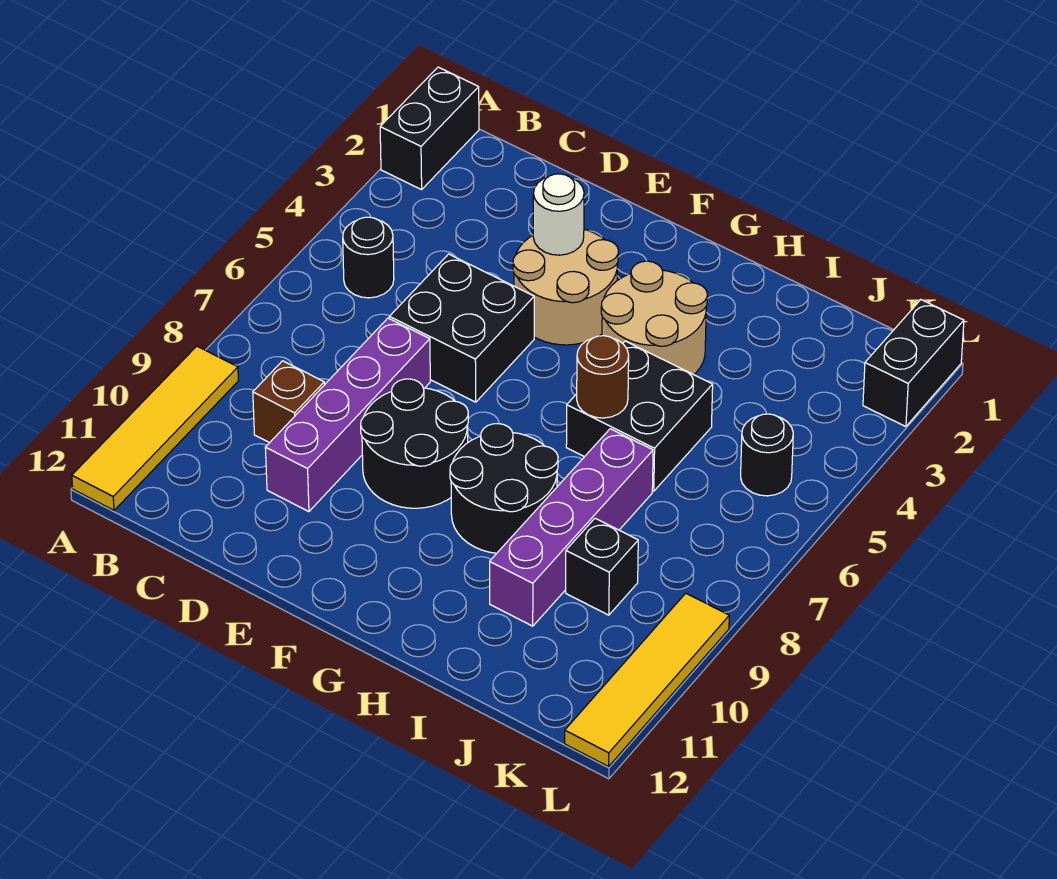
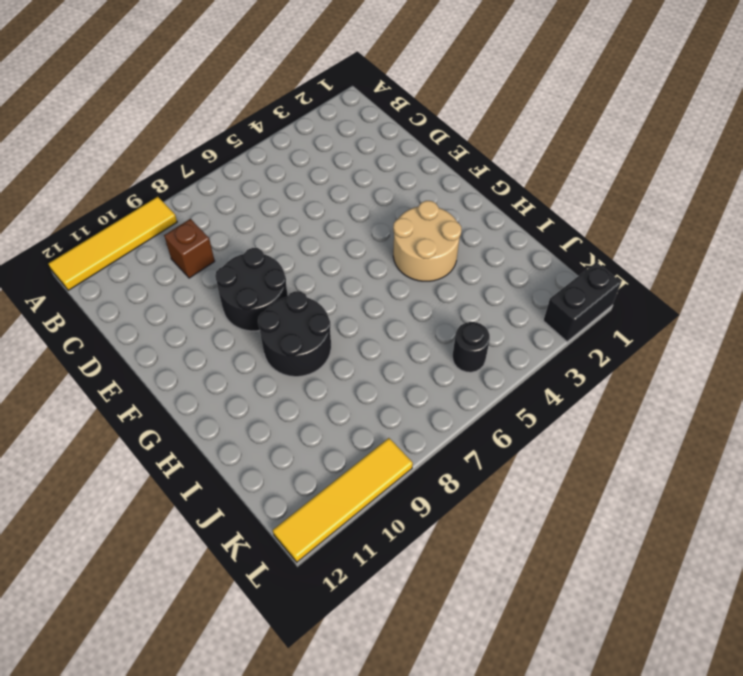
none -> black brick A1:A2 level 1
none -> black round brick B5 level 1
none -> black brick D5:E6 level 1

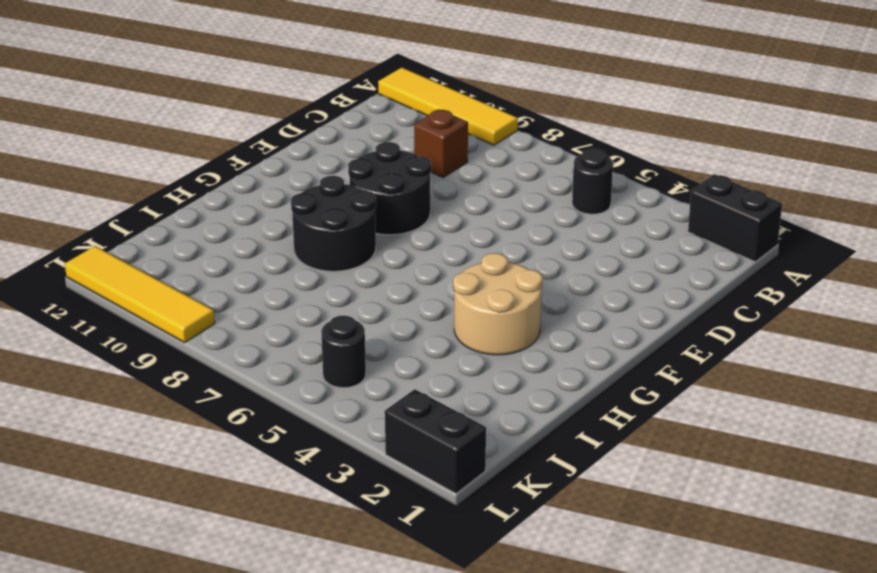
none -> black brick D5:E6 level 1
none -> purple brick D7:D10 level 1
none -> tan round brick E3:F4 level 1

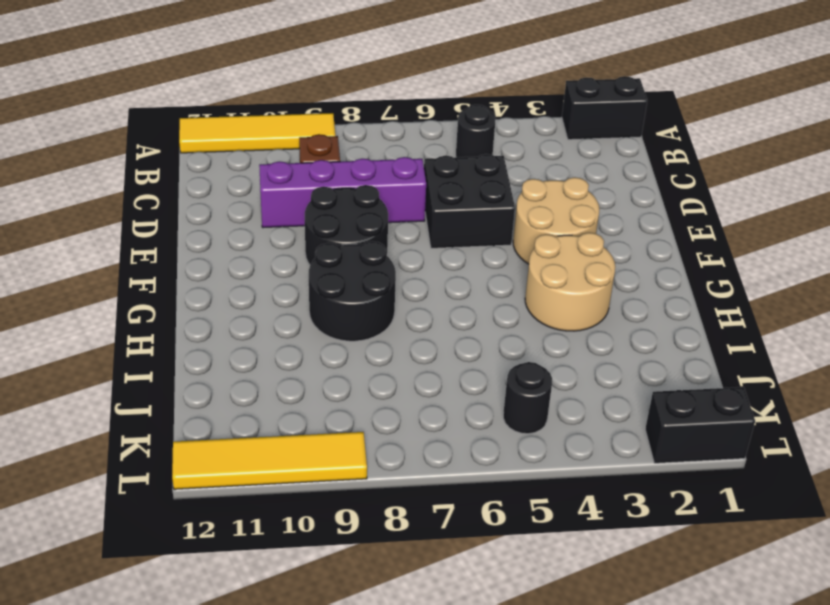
none -> black brick H5:I6 level 1
none -> purple brick I7:I10 level 1
none -> black brick J9 level 1

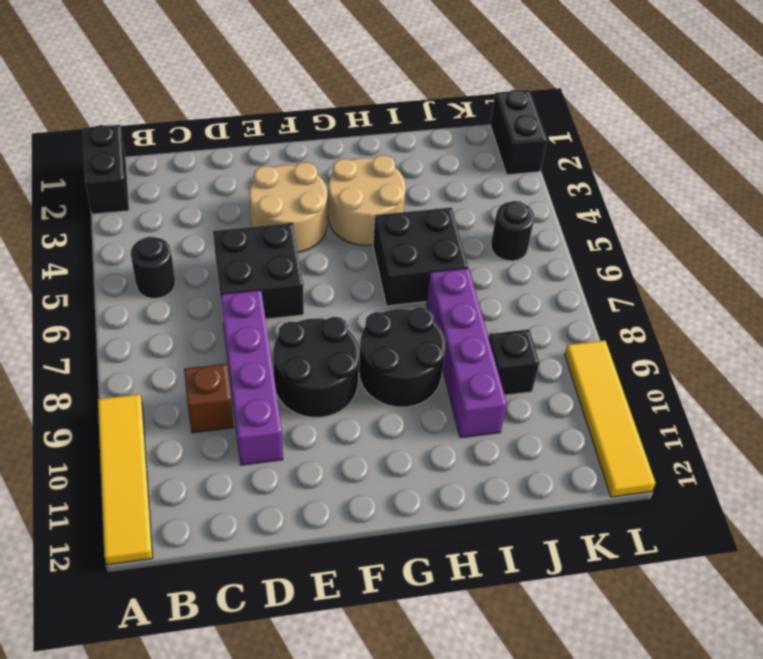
none -> white round brick E3 level 2
none -> brown round brick H6 level 2

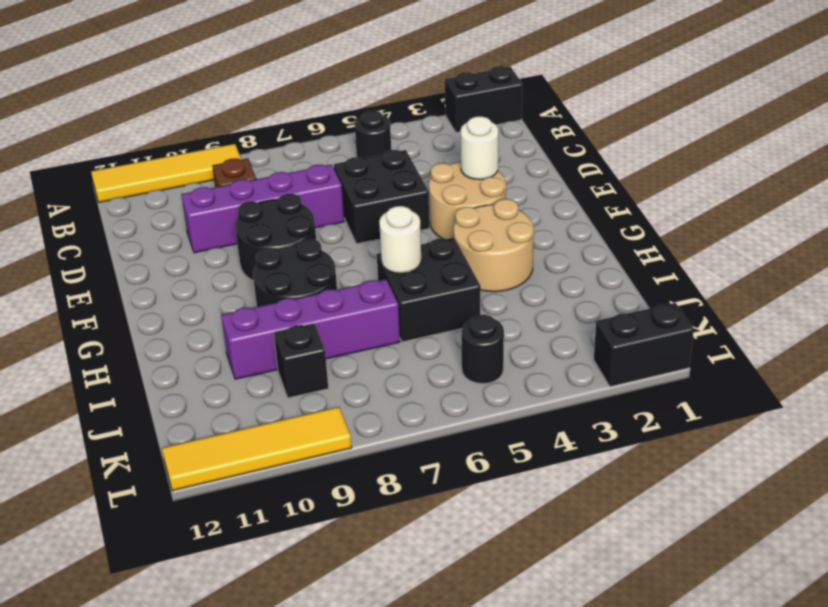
white round brick H6 level 2 -> brown round brick H6 level 2

